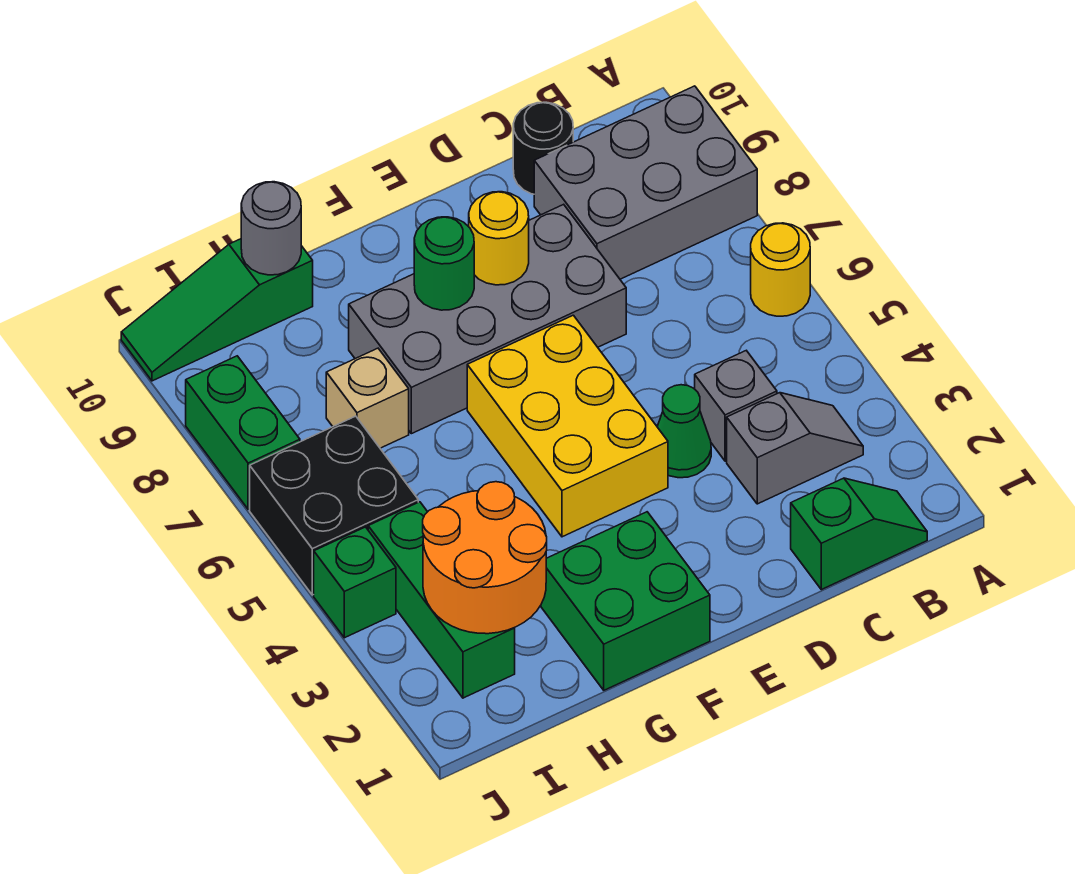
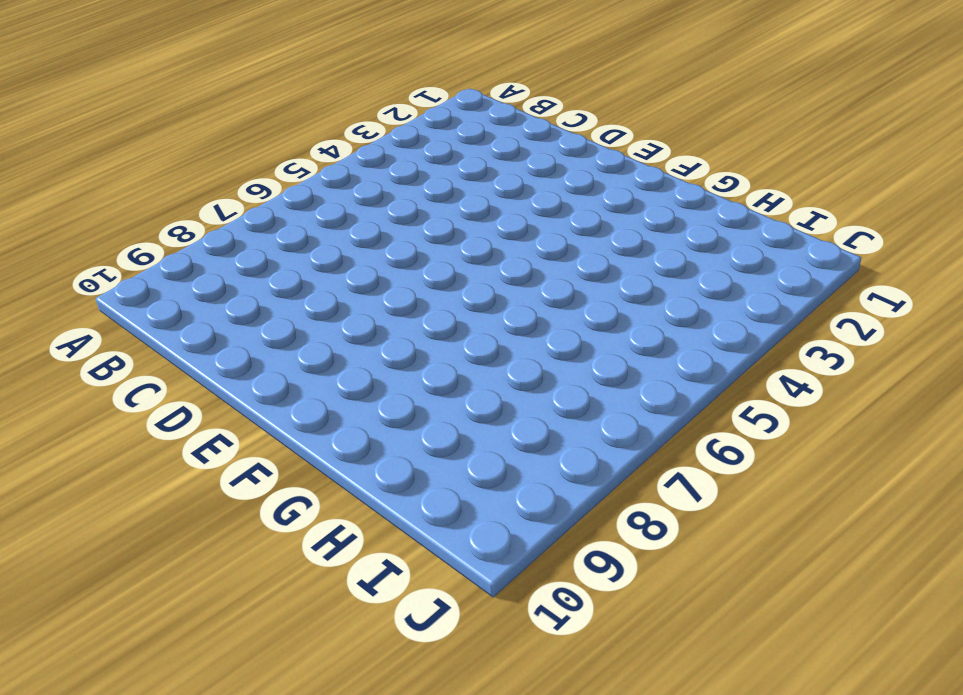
none -> yellow round brick A6 level 1
none -> grey brick A8:C9 level 1
none -> green slope B1:C1 level 1 top C

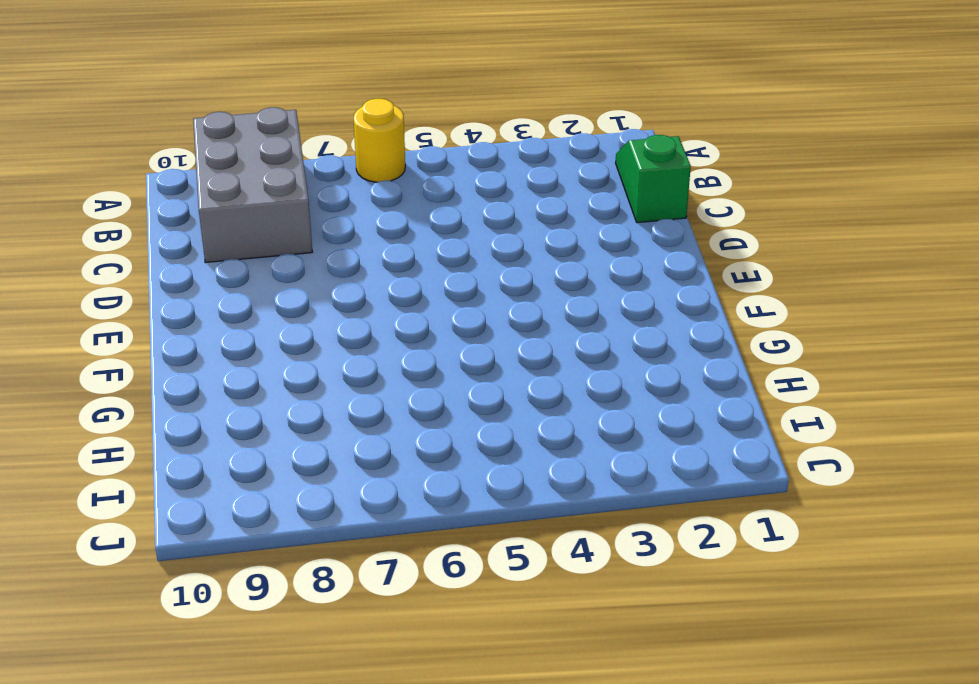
none -> grey slope B3:C3 level 1 top C
none -> grey brick C4 level 1
none -> black round brick C10 level 1

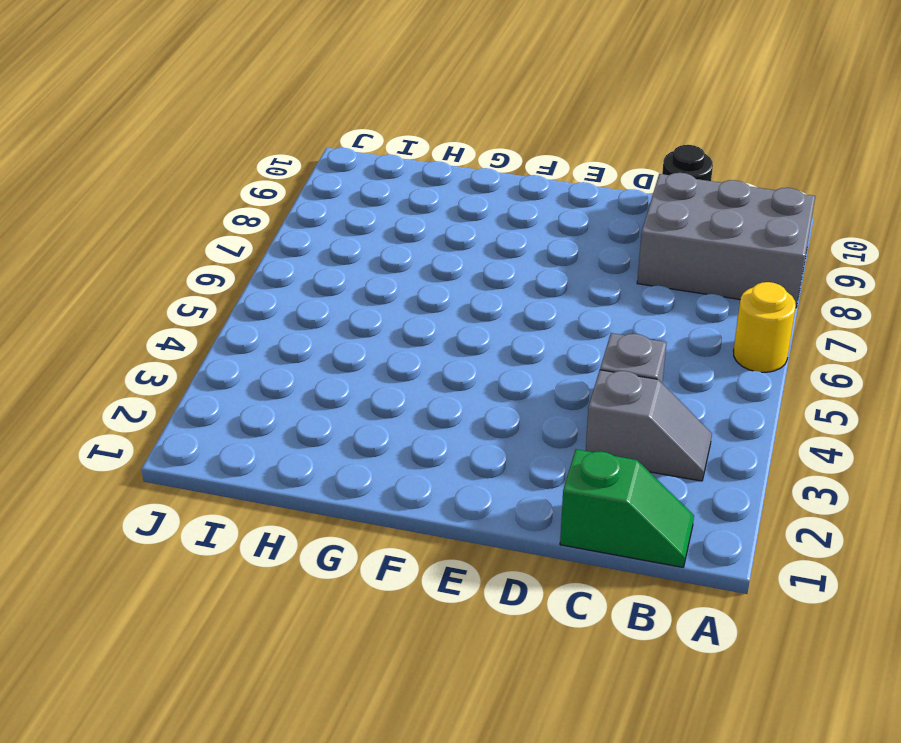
none -> green cone D4 level 1
none -> grey brick D7:G8 level 1
none -> yellow brick E4:F6 level 1

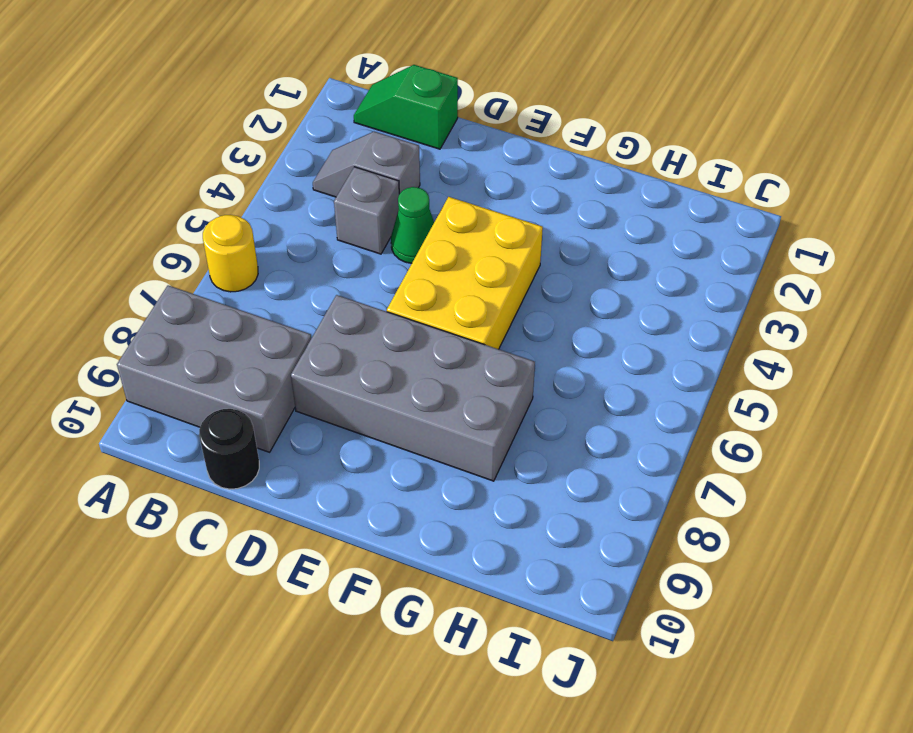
none -> green brick F1:G2 level 1
none -> tan brick H7 level 1
none -> green slope H10:J10 level 1 top H

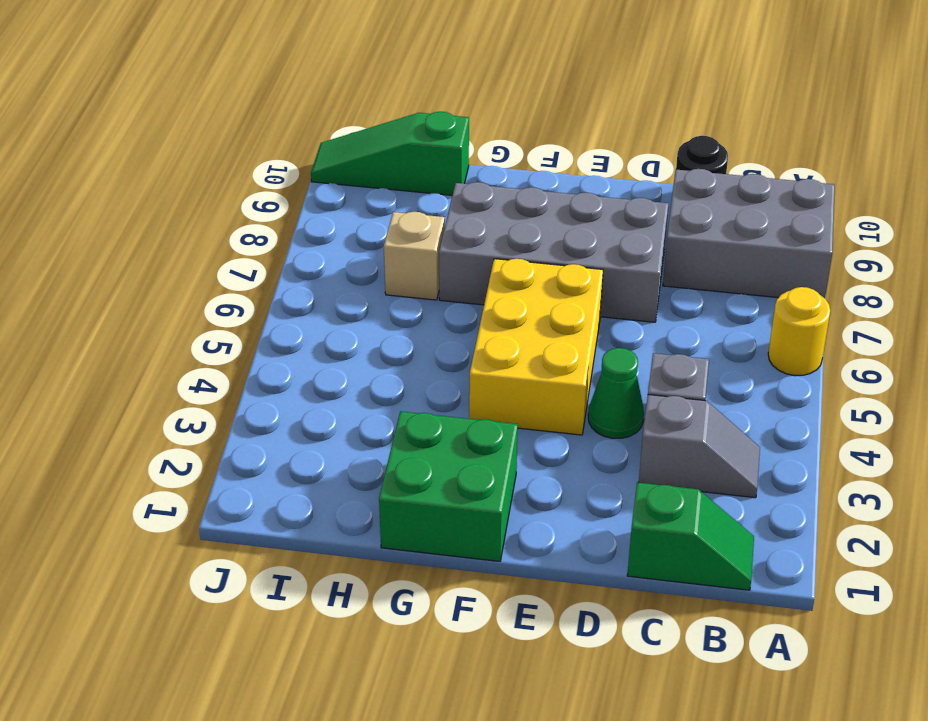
none -> green brick I2:I4 level 1
none -> black brick I5:J6 level 1
none -> green brick J4 level 1

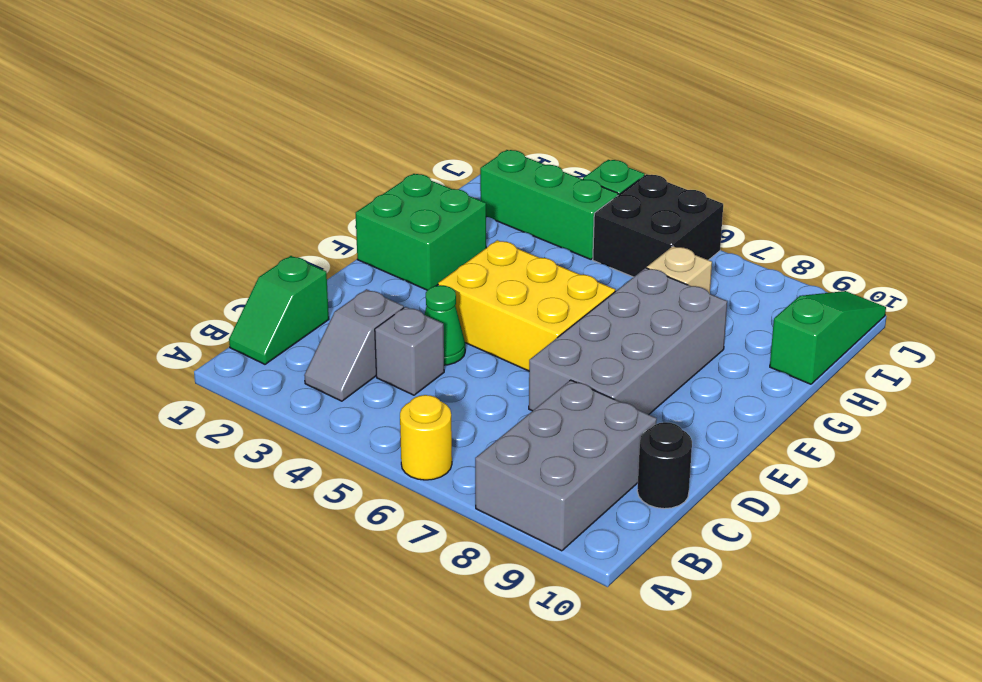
none -> green brick J7:J8 level 1
none -> yellow round brick E8 level 2
none -> green round brick F8 level 2

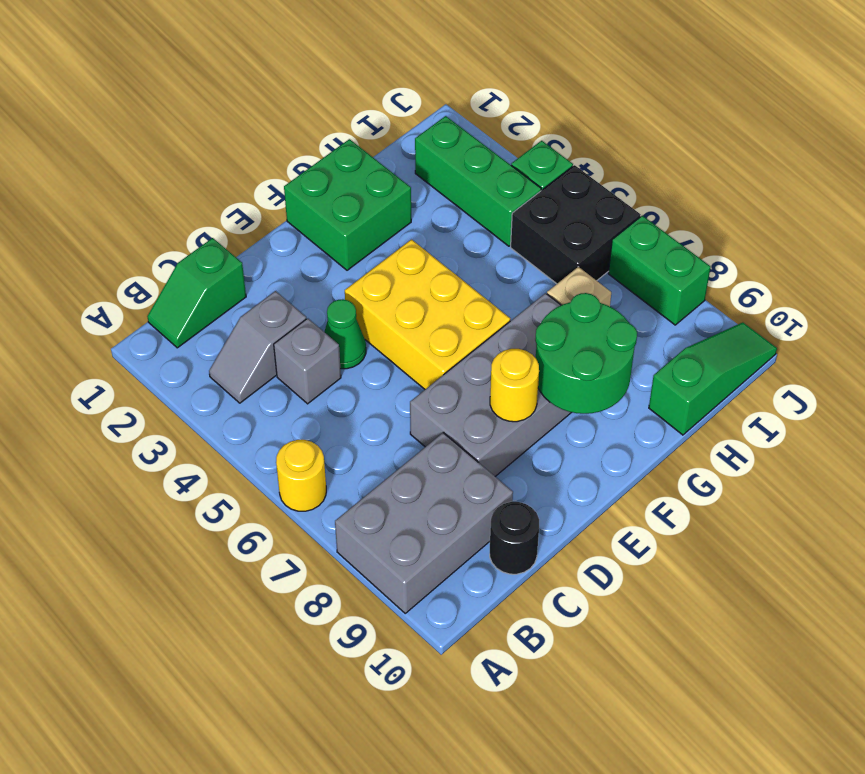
green round brick F8:G9 level 2 -> green round brick F8 level 2
none -> orange round brick H2:I3 level 2
none -> grey round brick H10 level 2

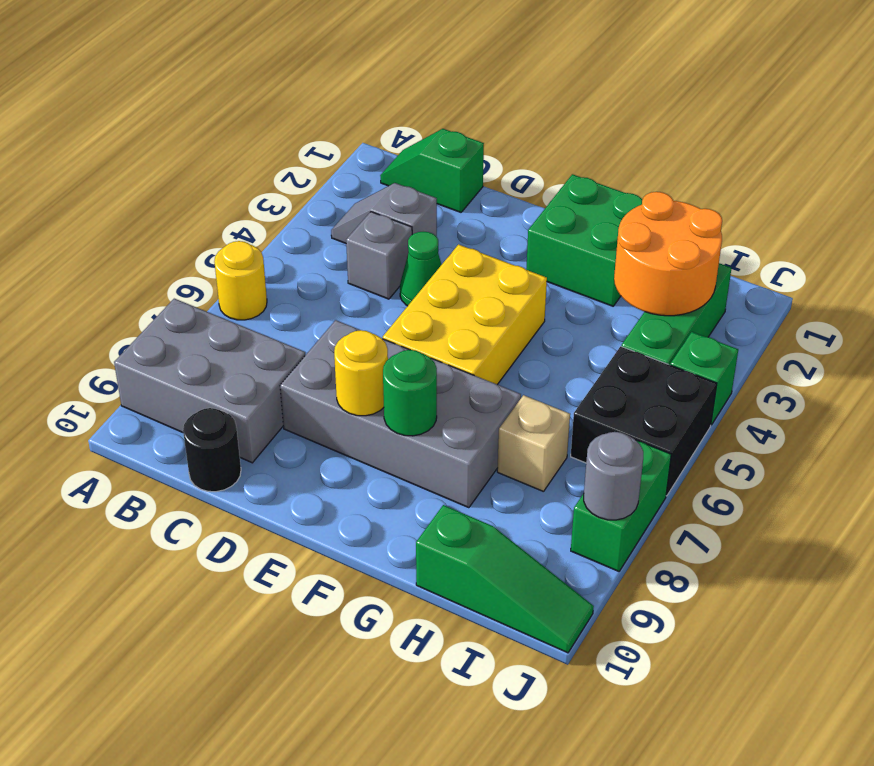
grey round brick J8 level 2 -> grey round brick H10 level 2

